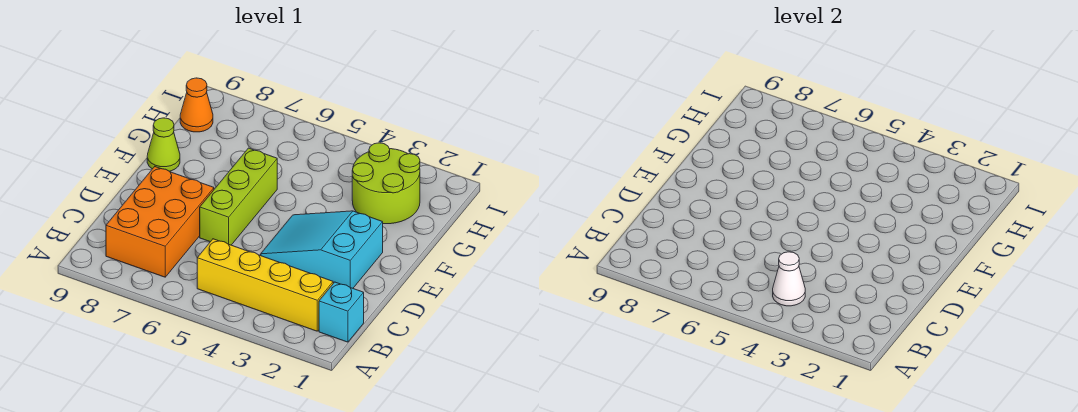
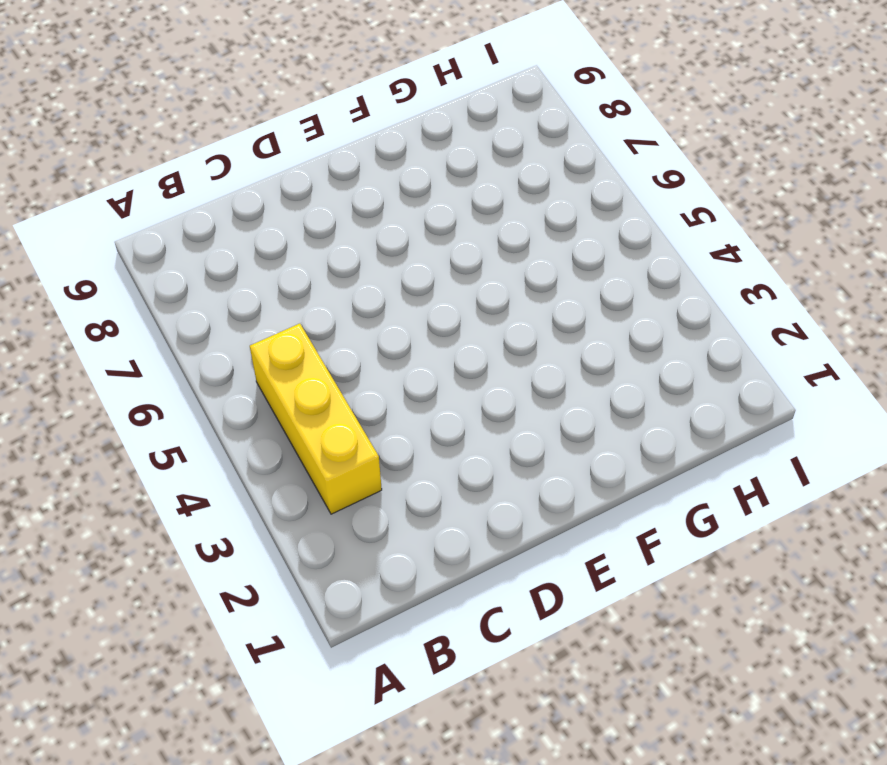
yellow brick B3:B5 level 1 -> yellow brick B2:B5 level 1
none -> cyan brick B1 level 1
none -> orange brick B7:D8 level 1

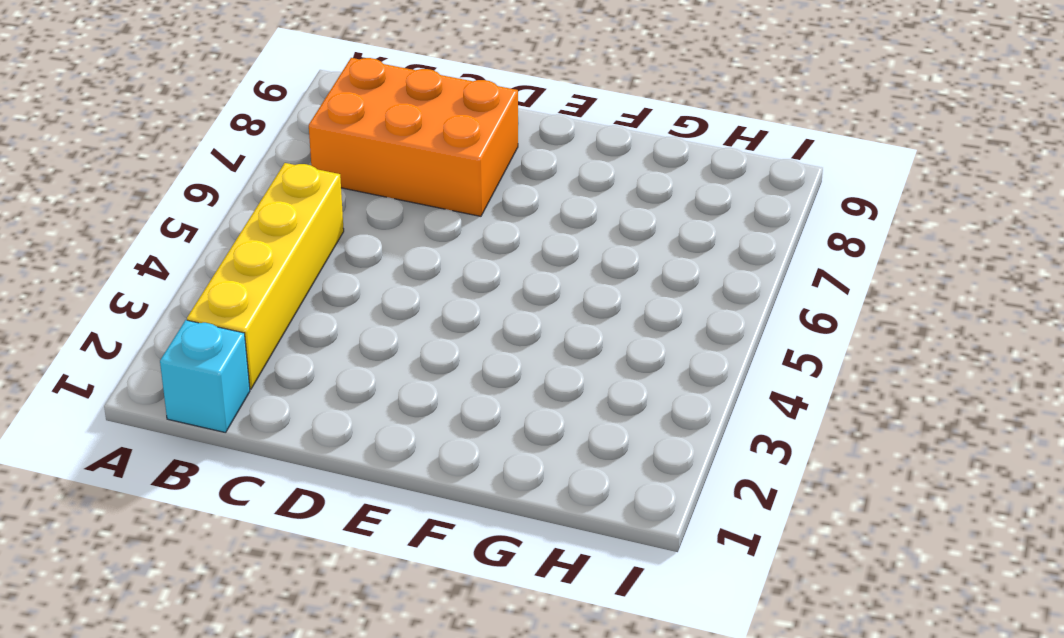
none -> cyan slope D2:E4 level 1 top 2
none -> lime brick D6:F6 level 1

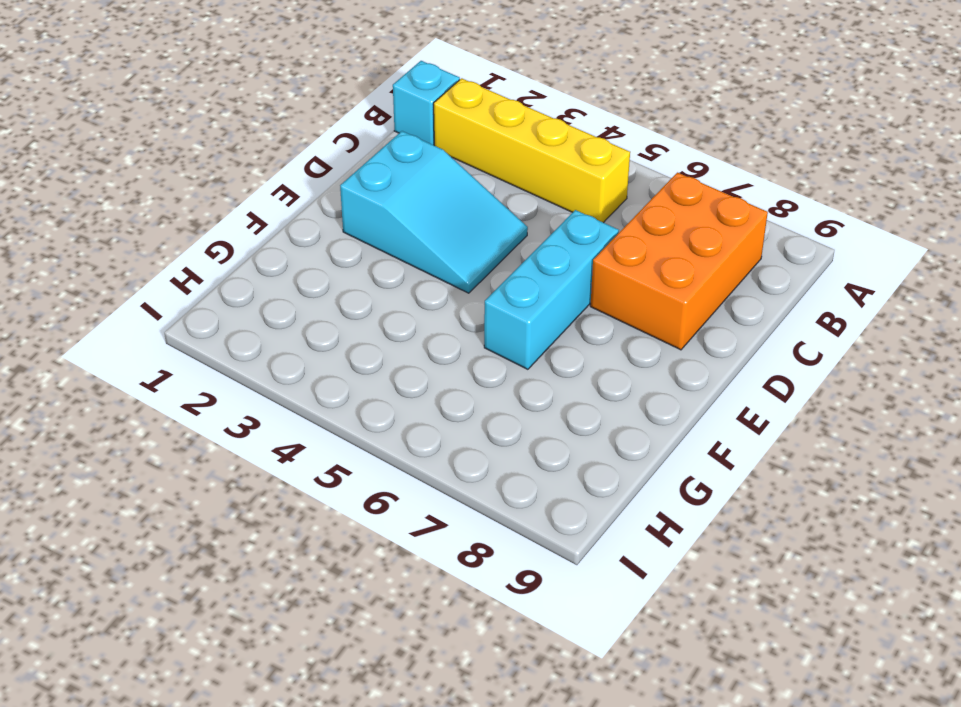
cyan brick D6:F6 level 1 -> lime brick D6:F6 level 1
none -> lime cone F9 level 1
none -> lime round brick G2:H3 level 1

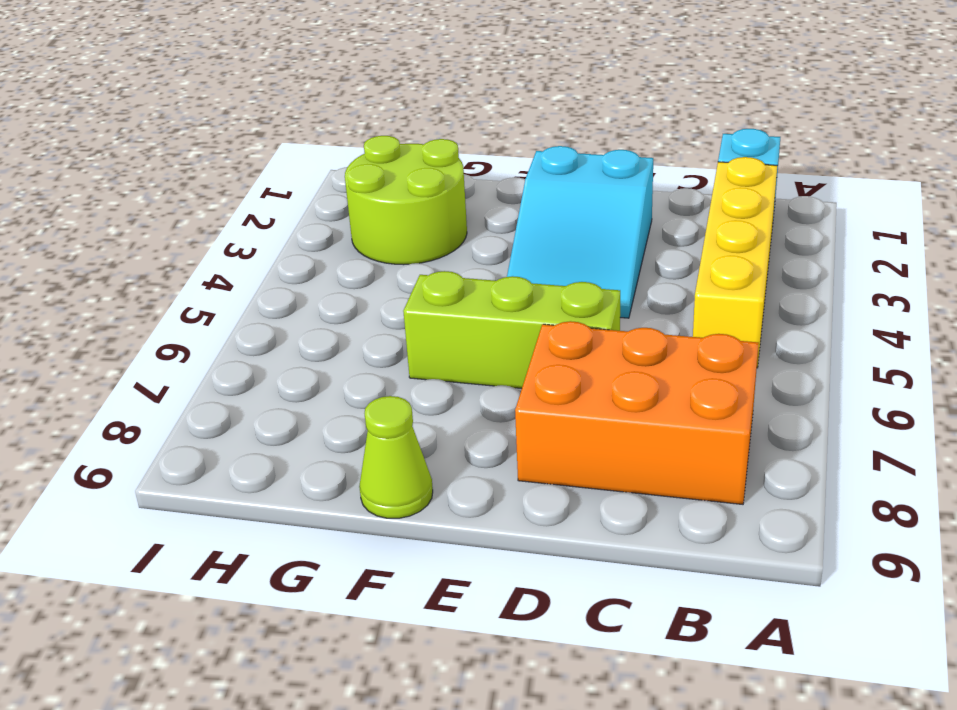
none -> orange cone H9 level 1
none -> white cone B4 level 2

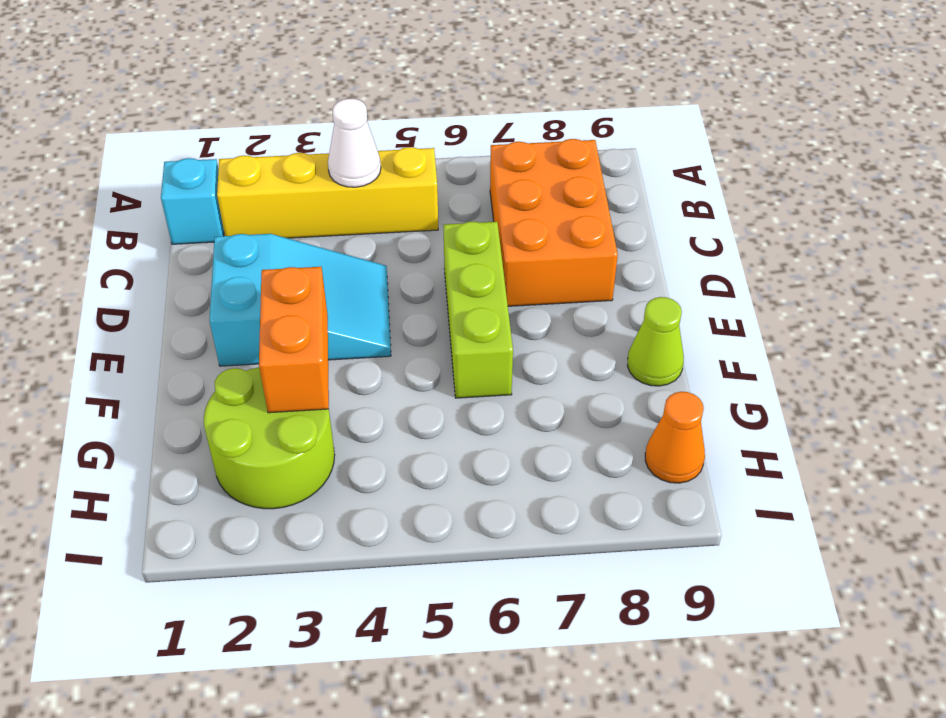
orange brick F3:G3 level 2 -> none

